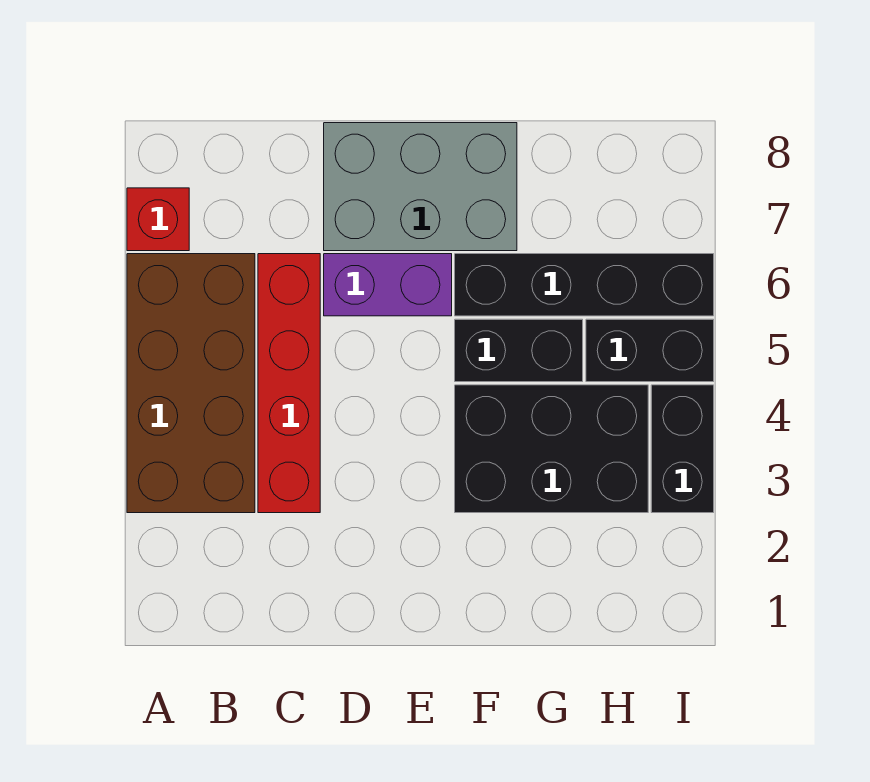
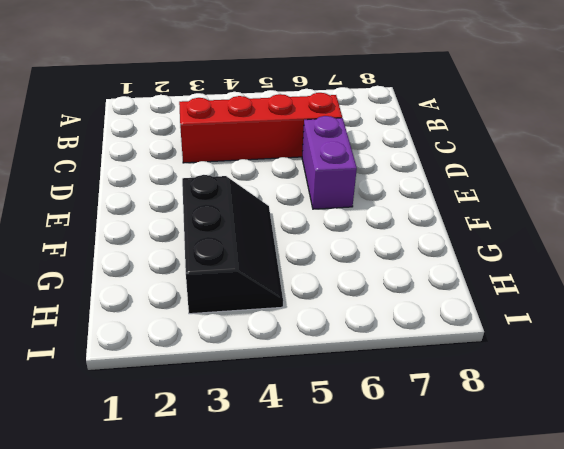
black slope F3:H4 level 1 top 3 -> black brick F3:H4 level 1
none -> brown brick A3:B6 level 1
none -> red brick A7 level 1

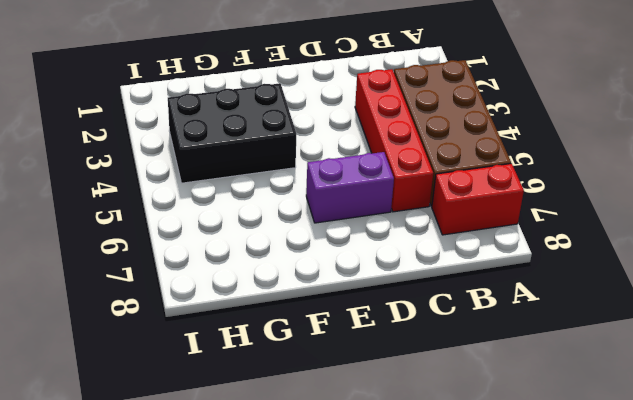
red brick A7:B7 level 1 -> red brick A7 level 1
none -> grey brick D7:F8 level 1
none -> black brick F5:G5 level 1

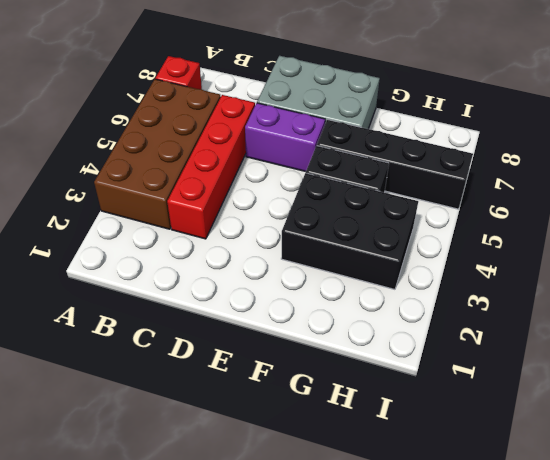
none -> black brick H5:I5 level 1
none -> black brick I3:I4 level 1

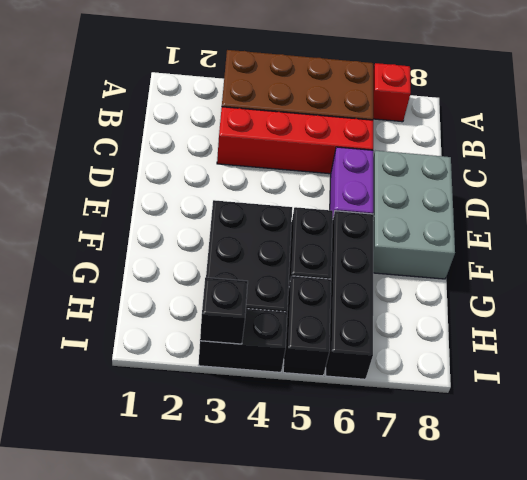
black brick I3 level 2 -> none

